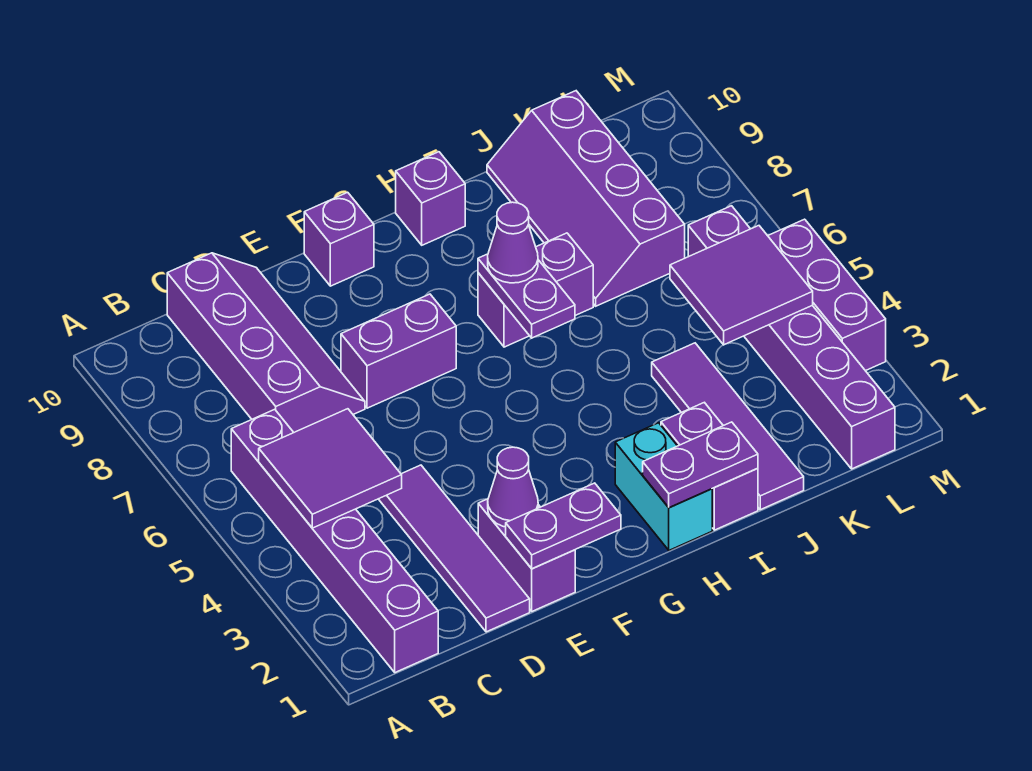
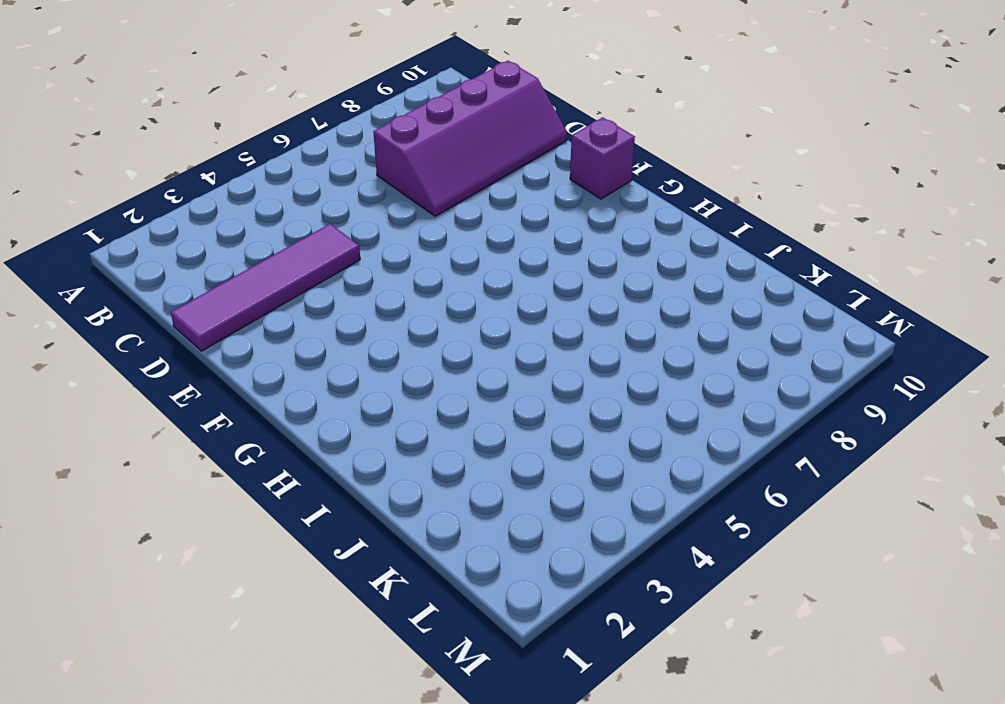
none -> purple brick B1:B6 level 1
none -> purple brick E1:E2 level 1
none -> purple brick E7:F7 level 1

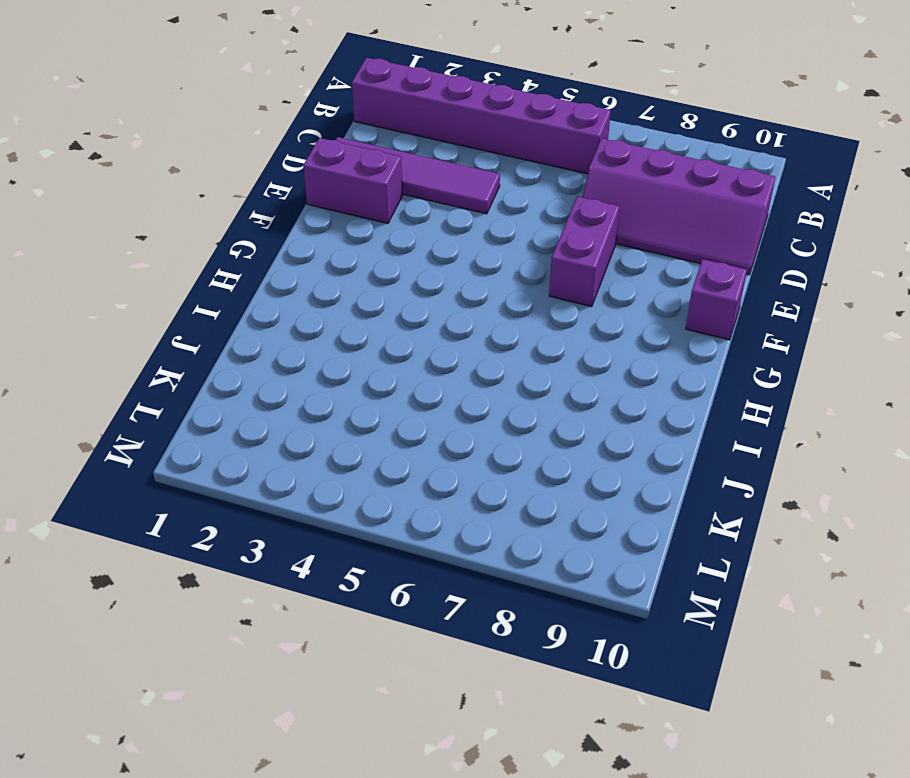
none -> cyan brick H1:H2 level 1
none -> purple brick H7:I7 level 1
none -> purple brick H10 level 1

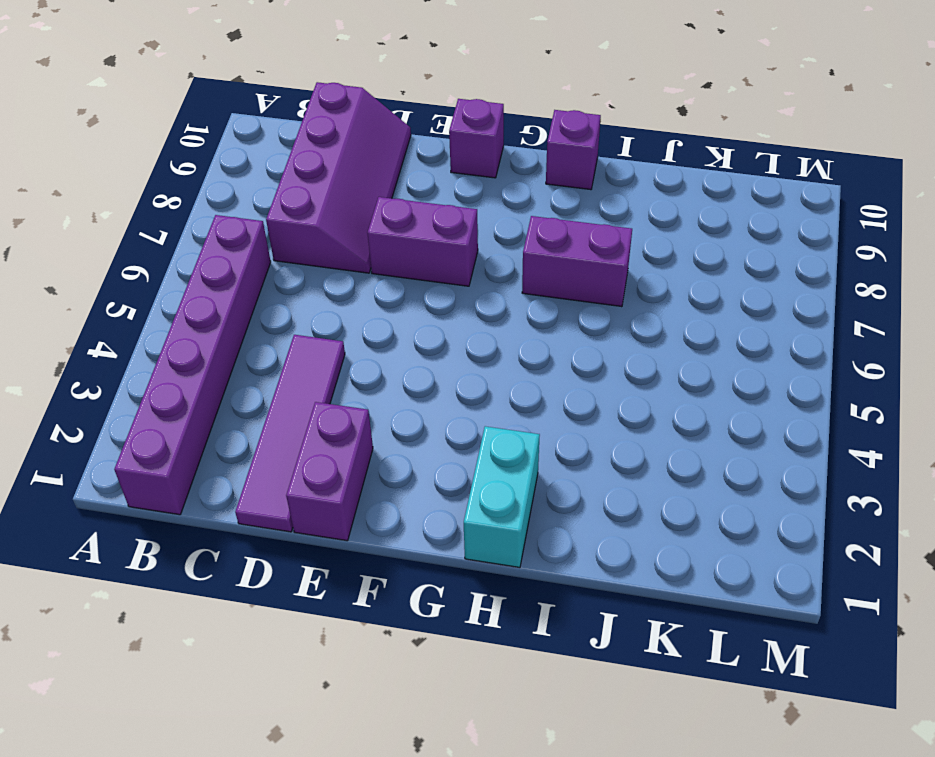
none -> purple brick I1:I2 level 1
none -> purple tile J1:J4 level 1
none -> purple slope J7:K10 level 1 top K

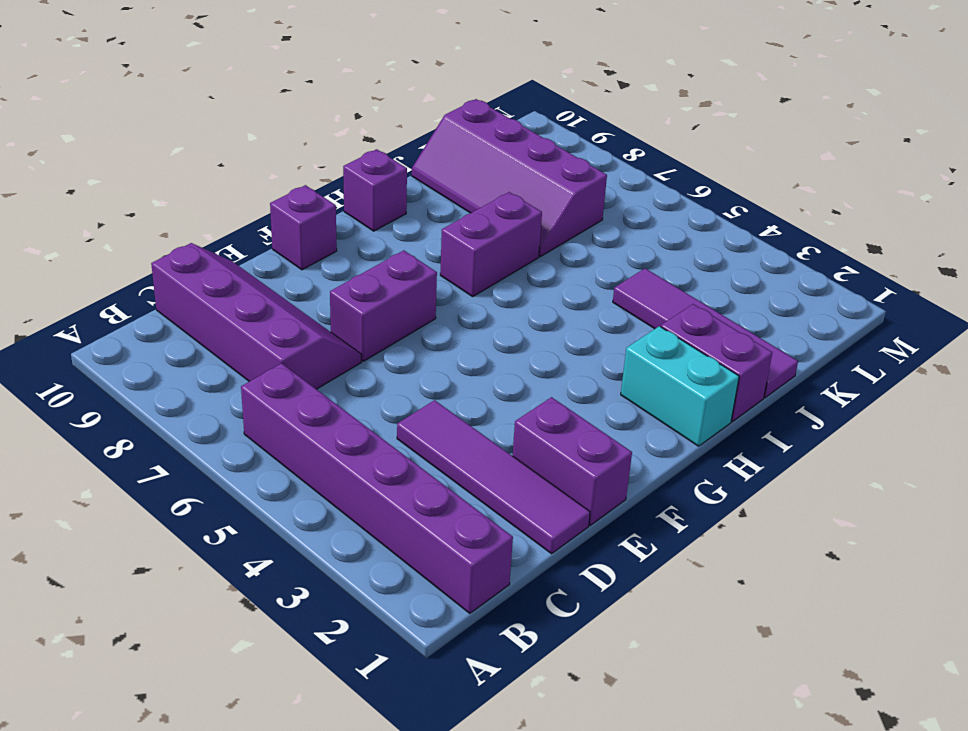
none -> purple brick L1:L6 level 1
none -> purple brick M3:M5 level 1
none -> purple tile B4:C5 level 2

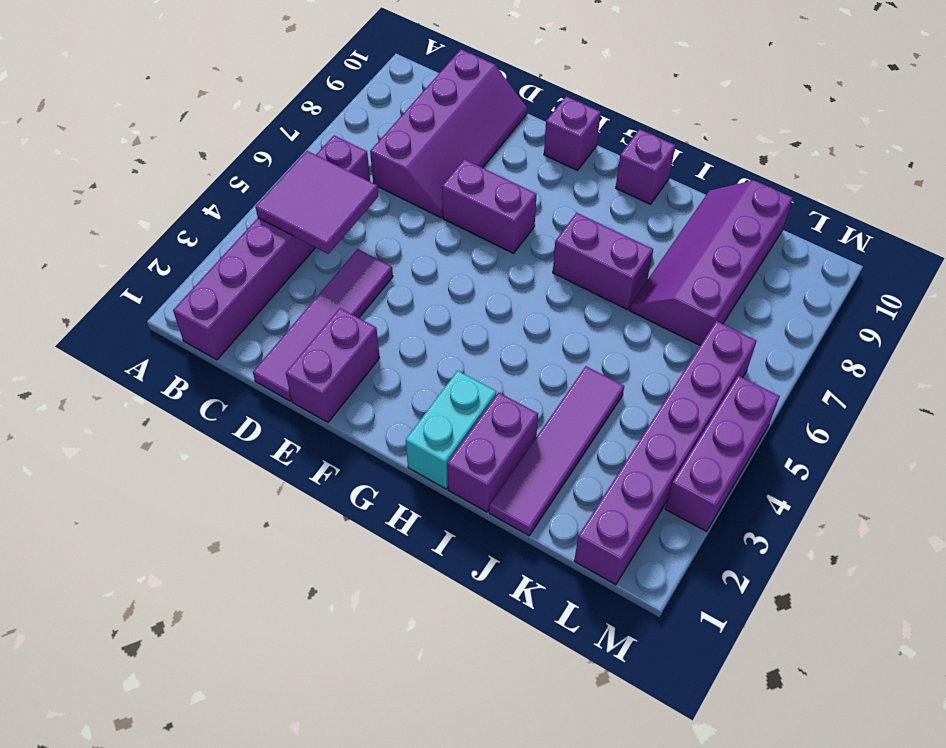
none -> purple plate E1:F1 level 2
none -> purple cone E2 level 2
none -> purple plate H1:I1 level 2

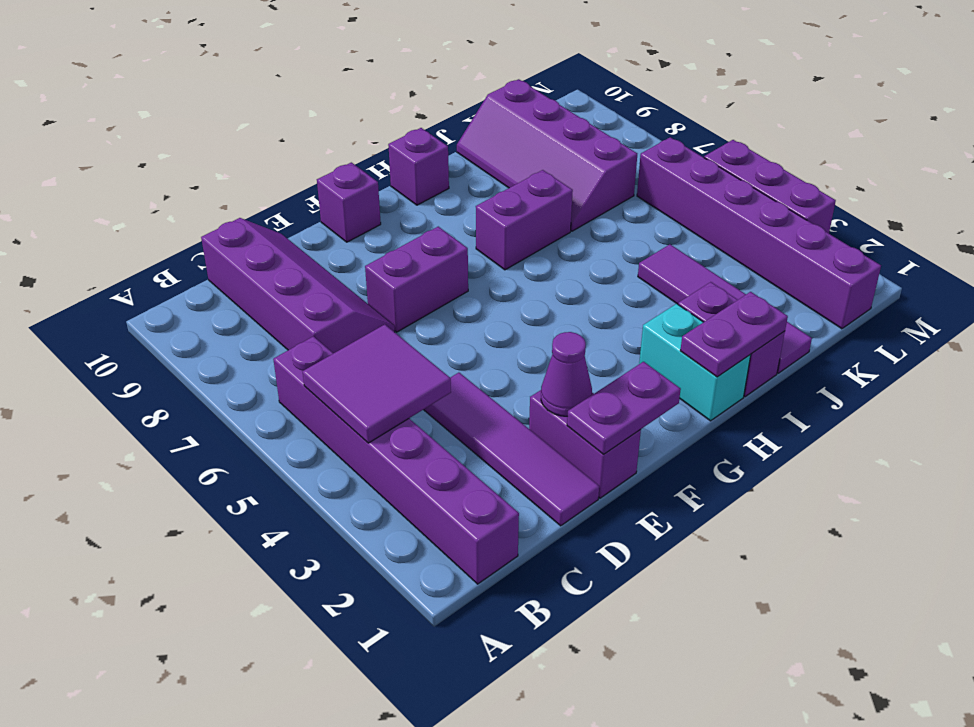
none -> purple plate H6:H7 level 2
none -> purple tile K4:L5 level 2
none -> purple cone H7 level 3

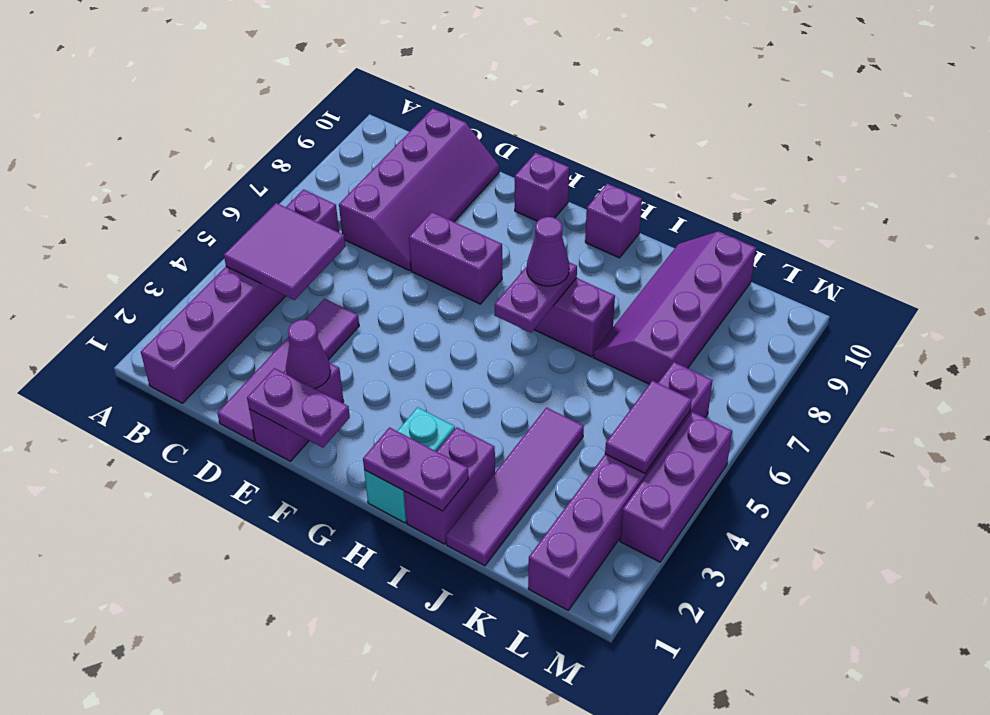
purple tile L4:L5 level 2 -> purple tile K4:L5 level 2

